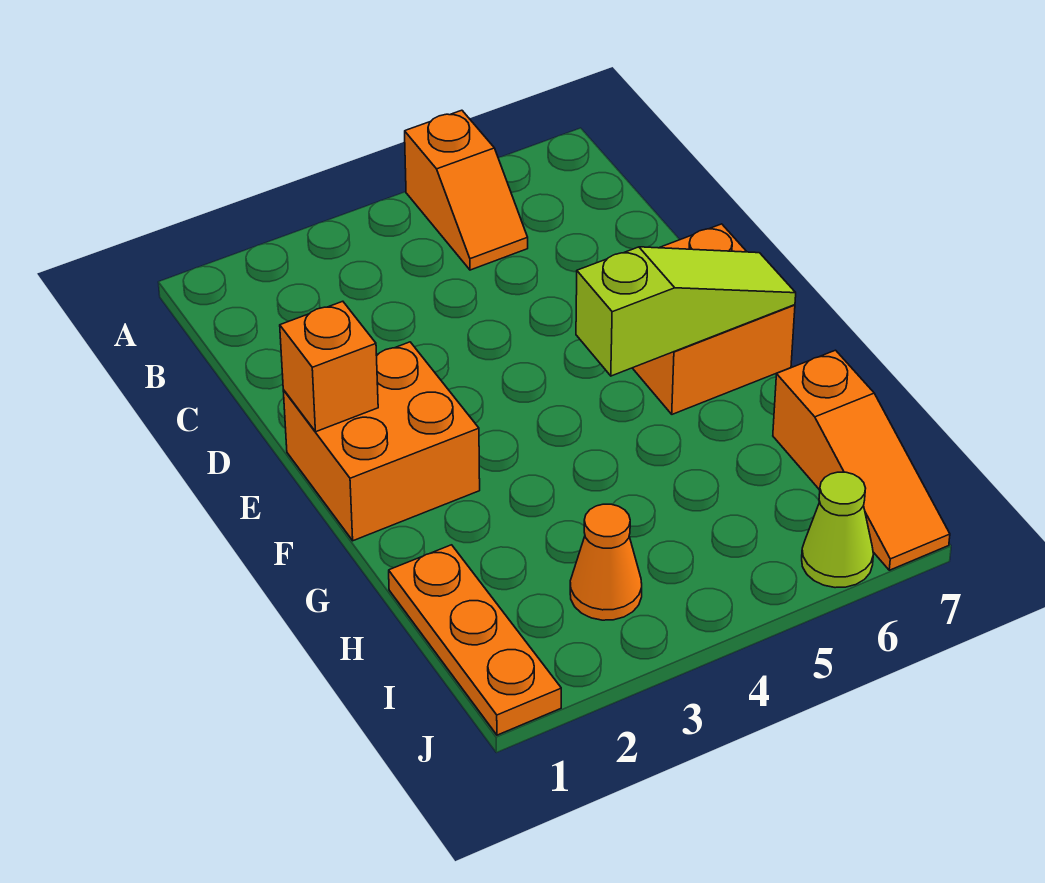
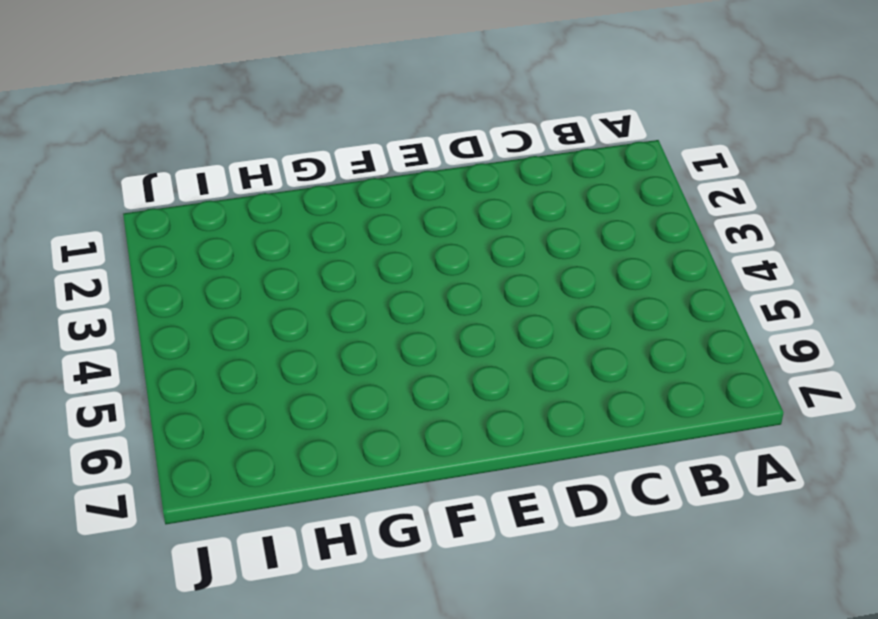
none -> orange slope A5:B5 level 1 top A
none -> orange brick E1:F2 level 1

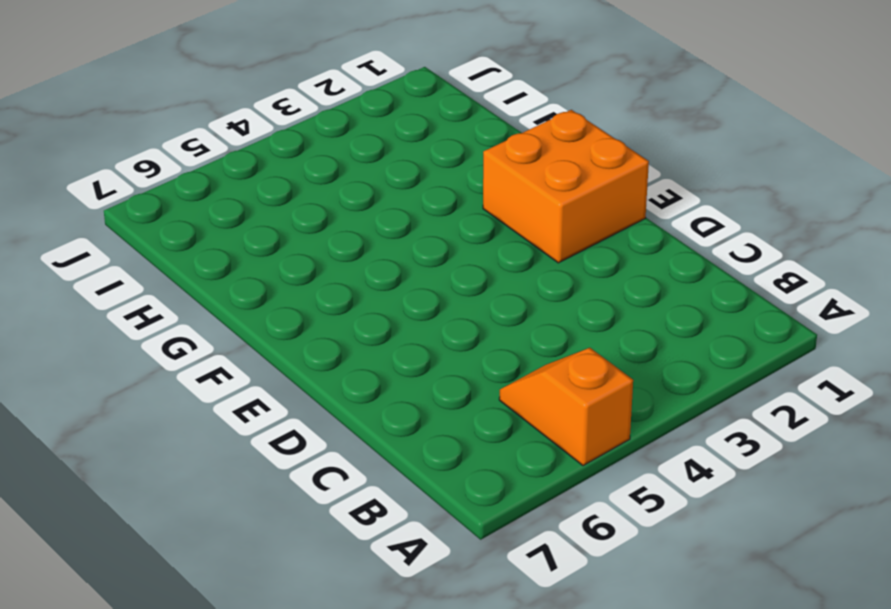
none -> orange brick E6:F7 level 1
none -> orange plate H1:J1 level 1

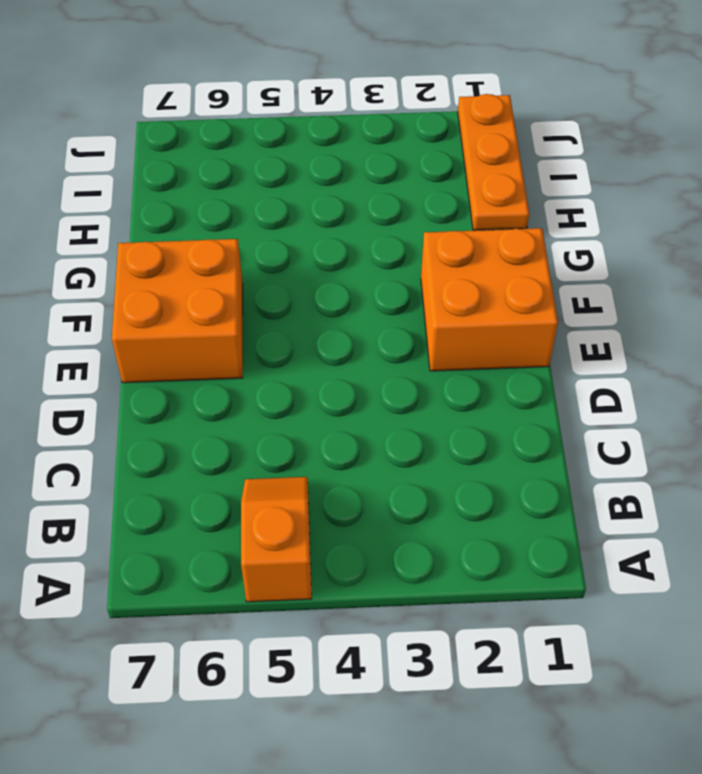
none -> orange slope H7:J7 level 1 top H
none -> orange cone I3 level 1

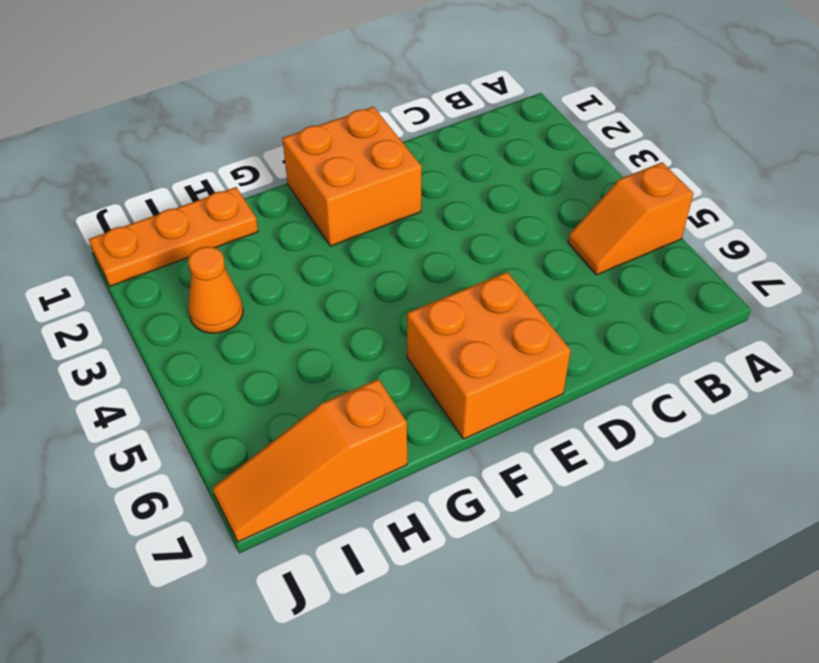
none -> lime cone J6 level 1
none -> orange brick E1 level 2

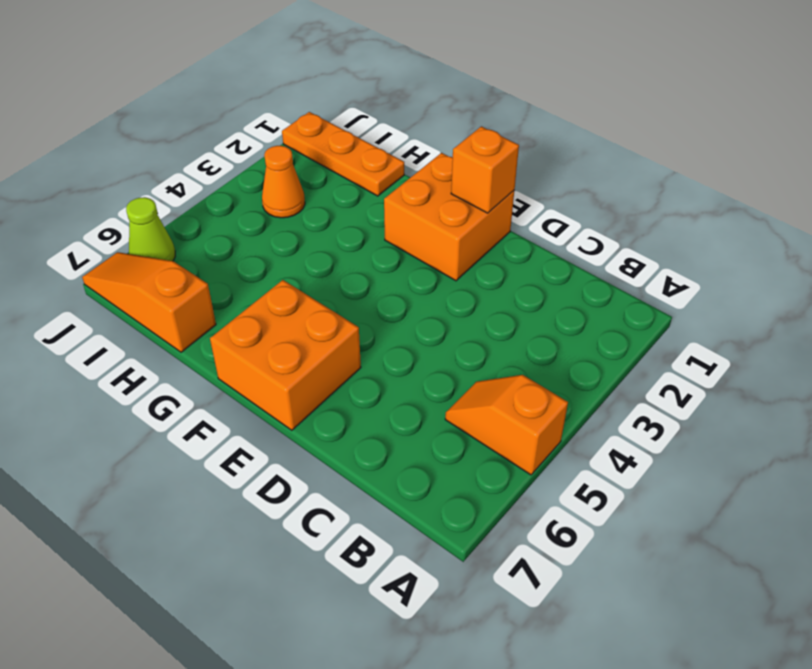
none -> lime slope F5:F7 level 2 top 5

